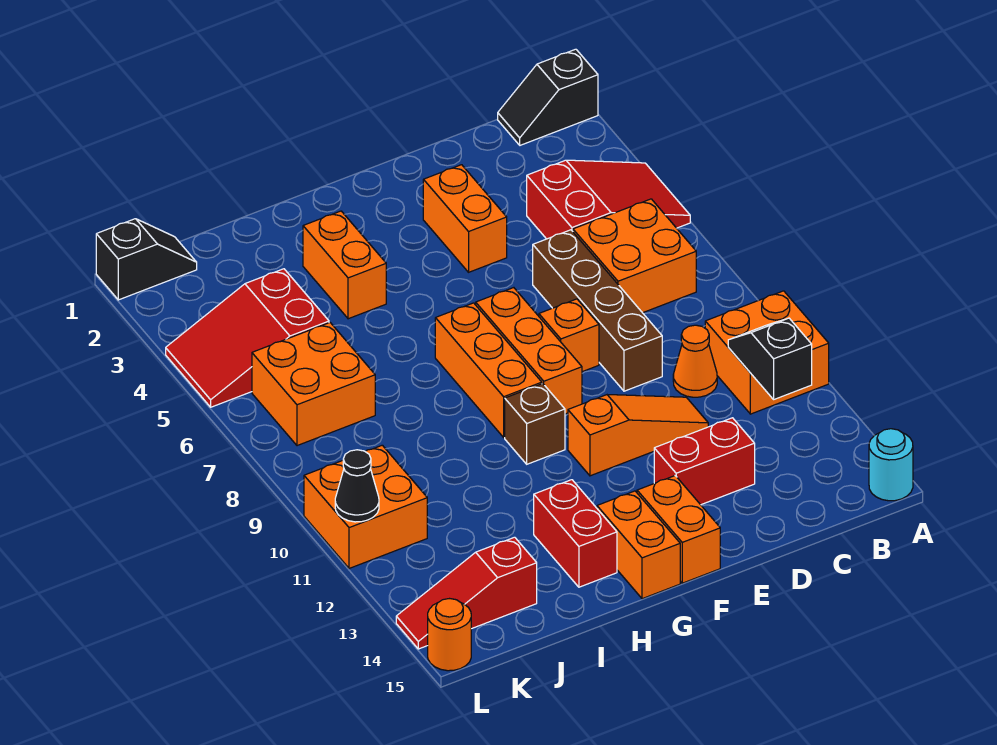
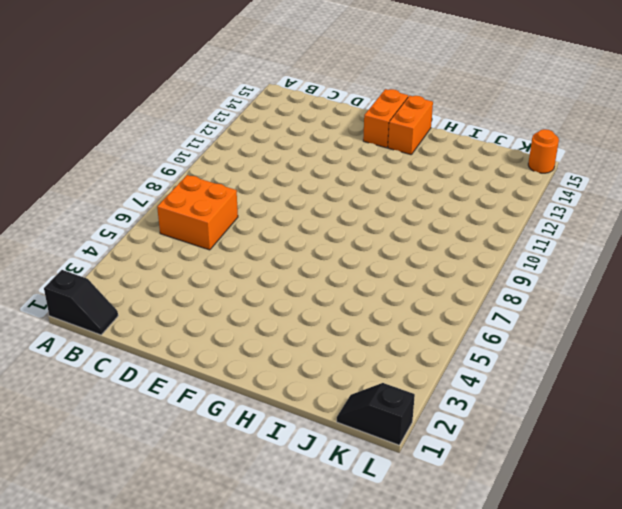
none -> red slope A4:C5 level 1 top C
none -> orange brick A10:B11 level 1
none -> cyan round brick A15 level 1

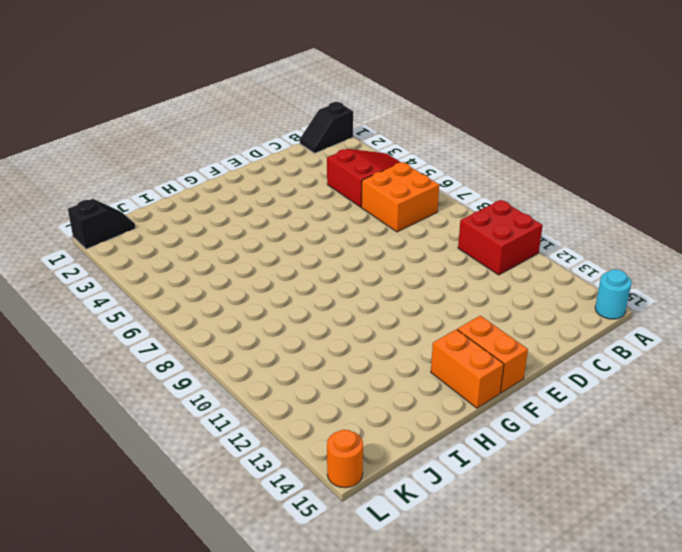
red brick A10:B11 level 1 -> orange brick A10:B11 level 1
none -> orange cone C10 level 1
none -> brown brick D6:D9 level 1
none -> orange slope D11:F11 level 1 top F

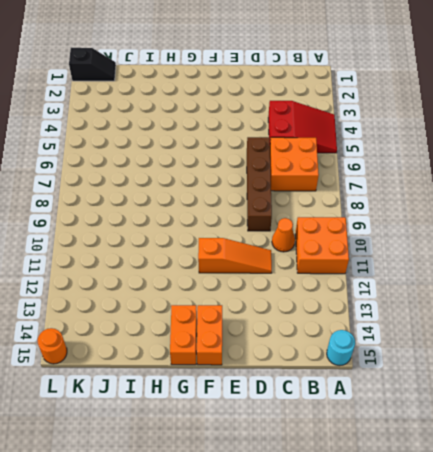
none -> black slope A1:B1 level 1 top A
none -> red brick D13:E13 level 1
none -> orange brick E3:E4 level 1

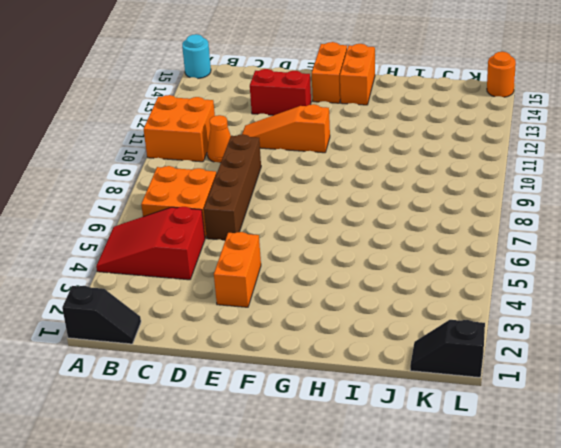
none -> orange brick E8 level 1
none -> orange brick F7:F9 level 1
none -> orange brick G7:G9 level 1

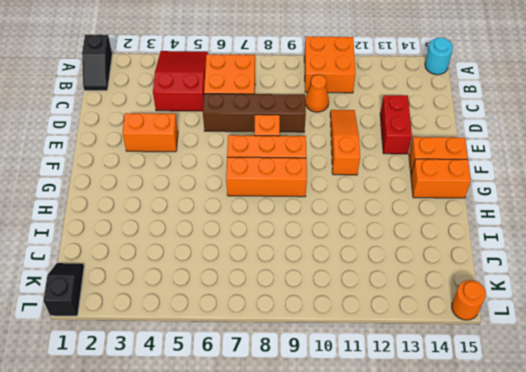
none -> brown brick G10 level 1
none -> orange brick H3:H4 level 1
none -> red brick H13:H14 level 1

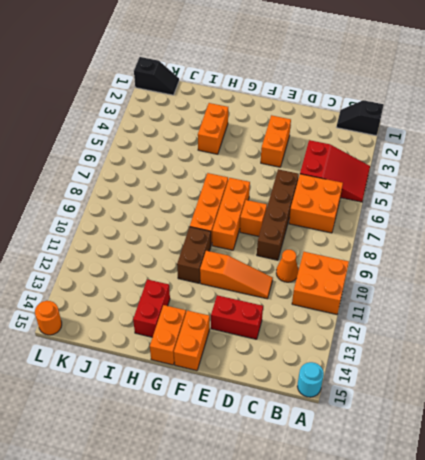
brown brick G10:G11 level 1 -> brown brick G10 level 1
none -> red slope J4:L5 level 1 top J
none -> orange brick J6:K7 level 1
none -> red slope J14:L14 level 1 top J

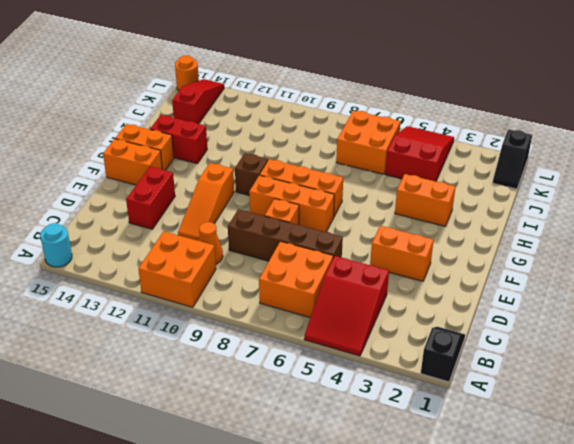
none -> orange brick K10:L11 level 1
none -> black slope B11:B12 level 2 top 12
none -> black cone L11 level 2

